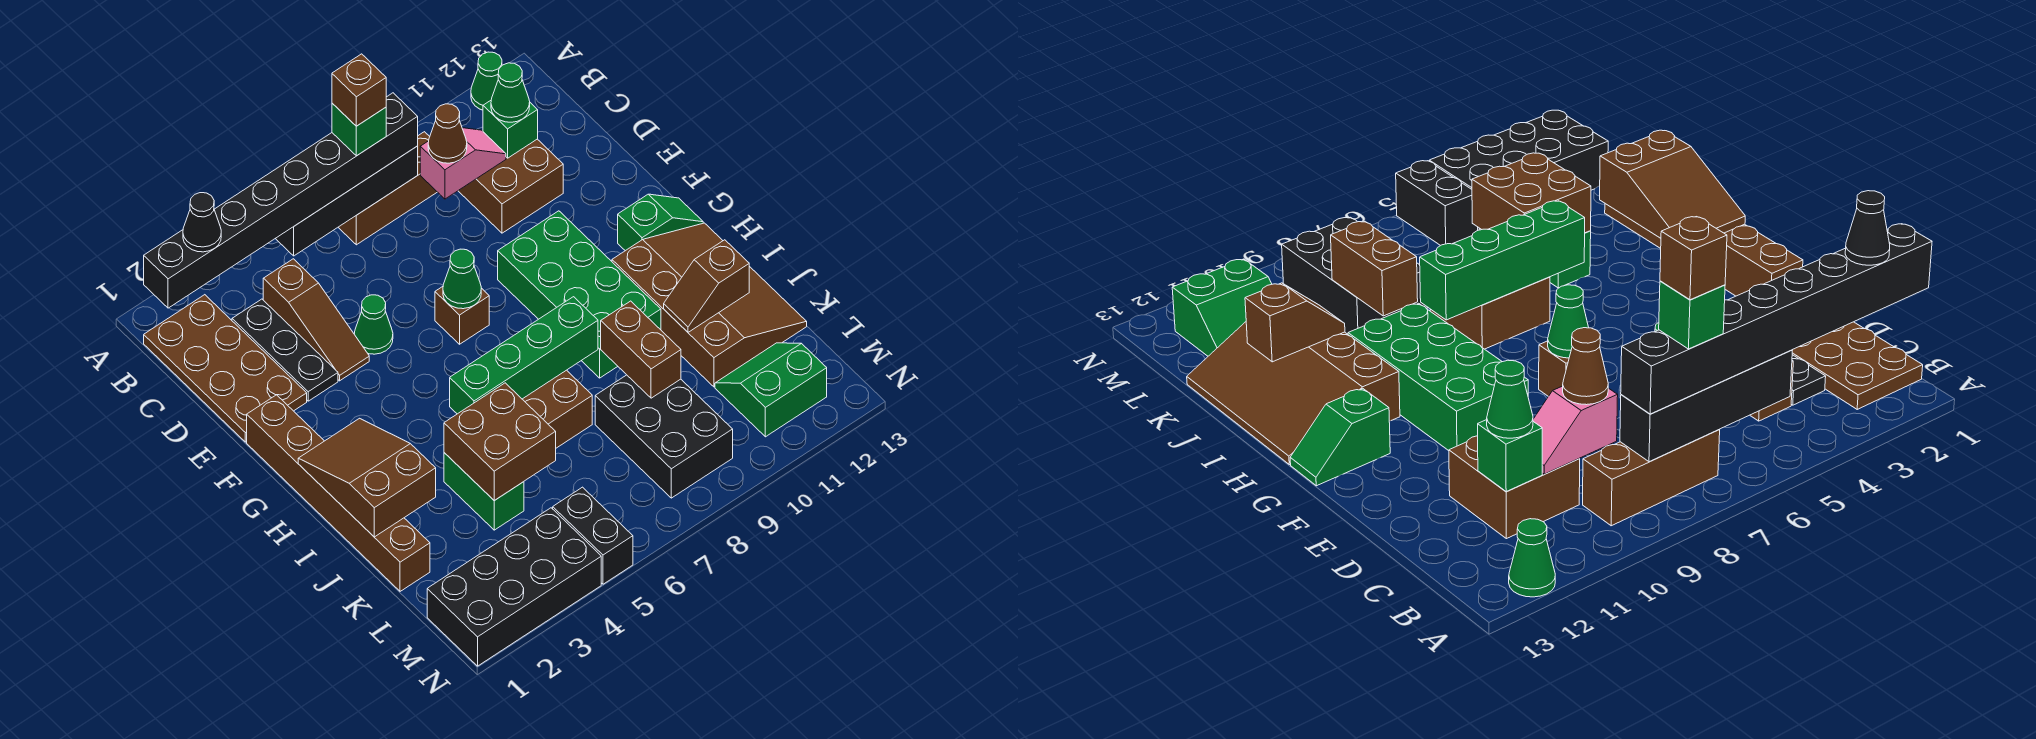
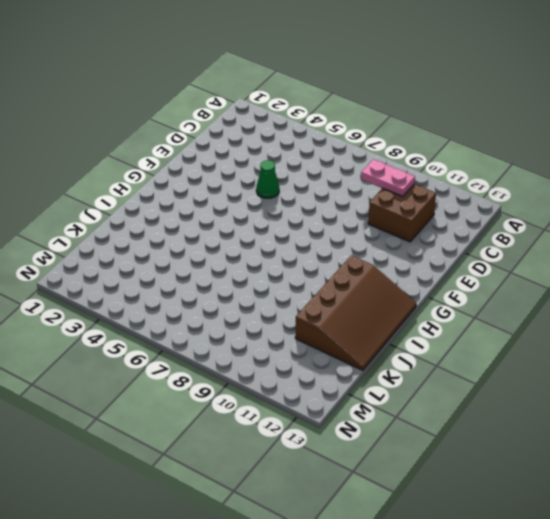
pink plate C9:C10 level 2 -> pink slope C9:C10 level 2 top 9
none -> green cone A12 level 1
none -> brown plate B1:E2 level 1
none -> brown brick B7:B9 level 1
none -> black plate C3:E3 level 1

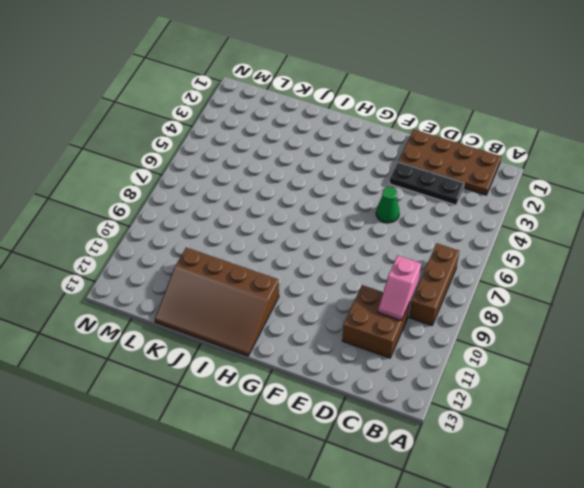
none -> green cone A12 level 1
none -> brown slope C4:E4 level 1 top C
none -> brown brick F1:K1 level 1
none -> brown brick F7 level 1

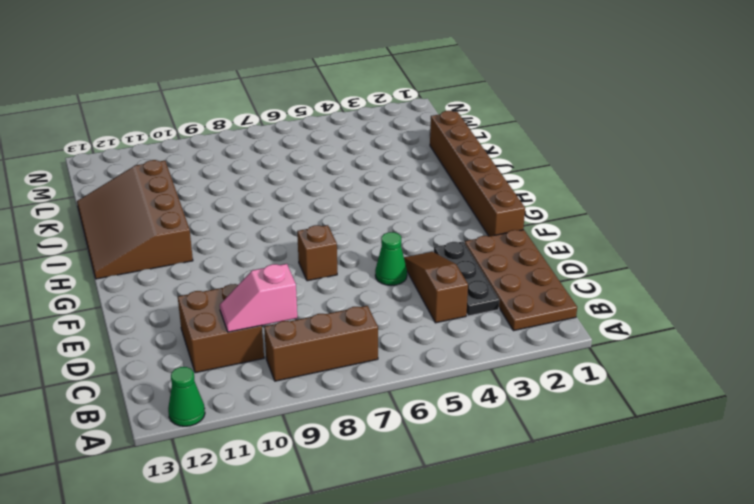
none -> green brick F9:I10 level 1
none -> green slope G12:G13 level 1 top 12
none -> brown brick I6:J7 level 1
none -> green brick J4:K4 level 1

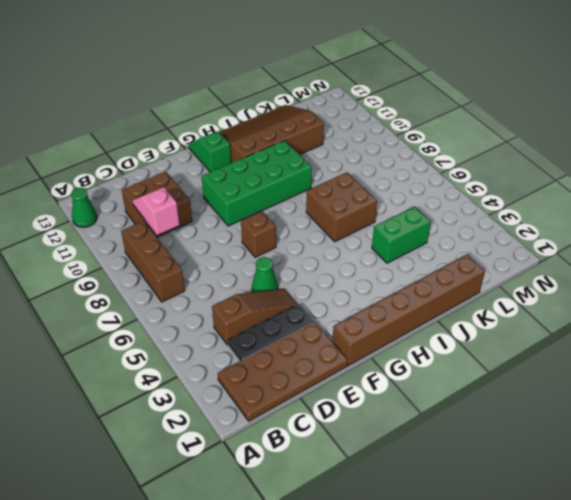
none -> black brick K8:M9 level 1
none -> green slope L11:M12 level 1 top M
none -> black brick M1:N4 level 1
none -> black brick M5:N5 level 1

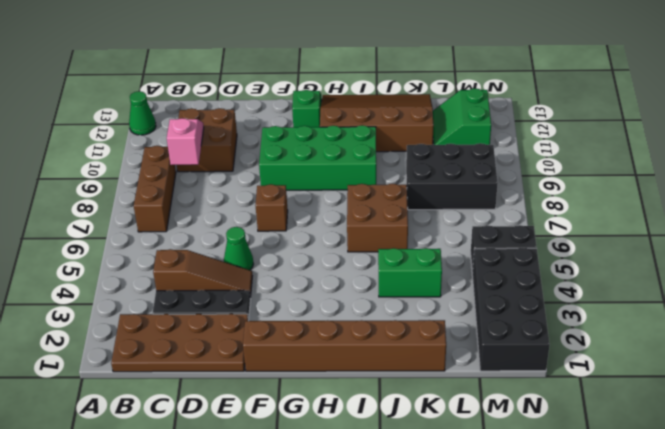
none -> black brick B5:B8 level 2
none -> green brick C11 level 2
none -> green cone F7 level 2
none -> brown slope H1:J2 level 2 top J

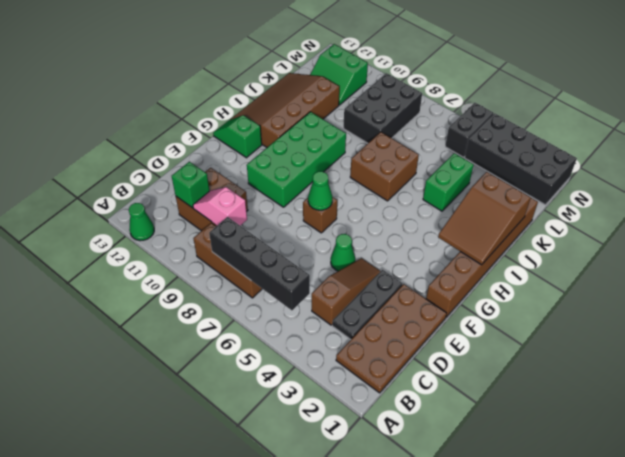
none -> green brick I5:I8 level 2
none -> brown brick J4:K5 level 2
none -> brown brick J9:K9 level 2
none -> brown slope J11:J12 level 2 top 12

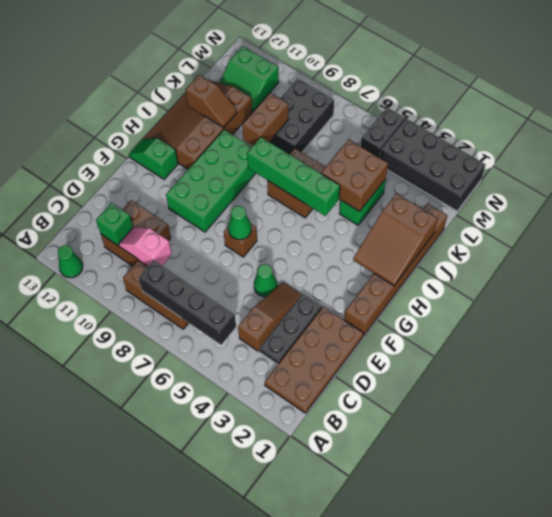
none -> black brick B1:B8 level 3
none -> brown cone C9 level 3
none -> green cone C11 level 3
none -> black cone B2 level 4

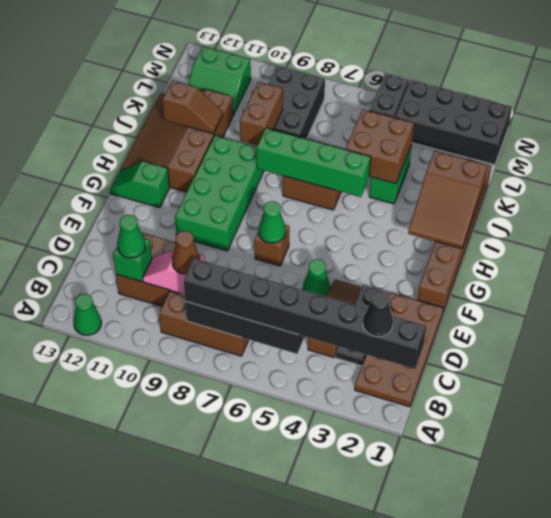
none -> green brick B7 level 4
none -> brown brick B7 level 5

